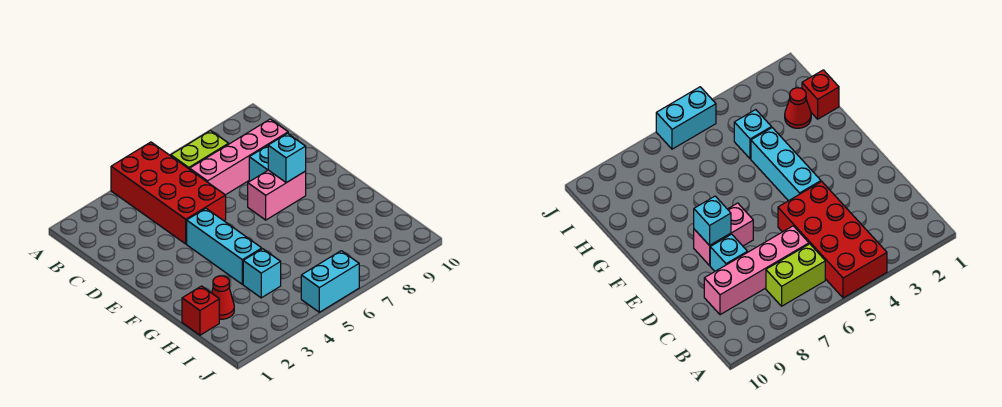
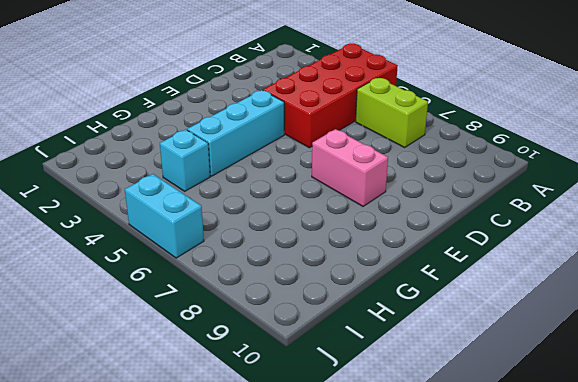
none -> pink brick C6:C9 level 1
none -> cyan brick D8 level 1

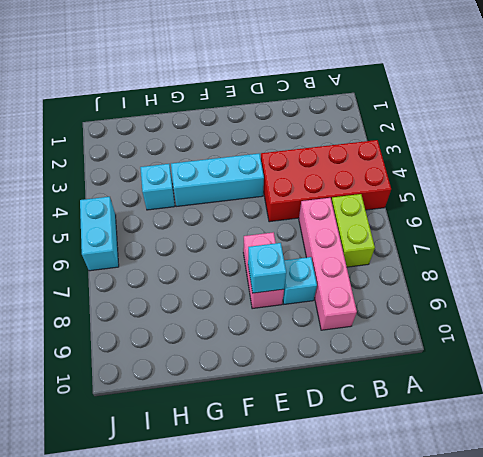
none -> red brick H1 level 1
none -> red cone H2 level 1

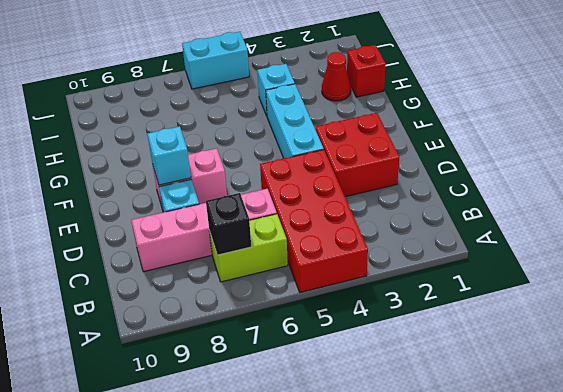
black brick B7 level 2 -> none
red brick D2:E3 level 1 -> none

